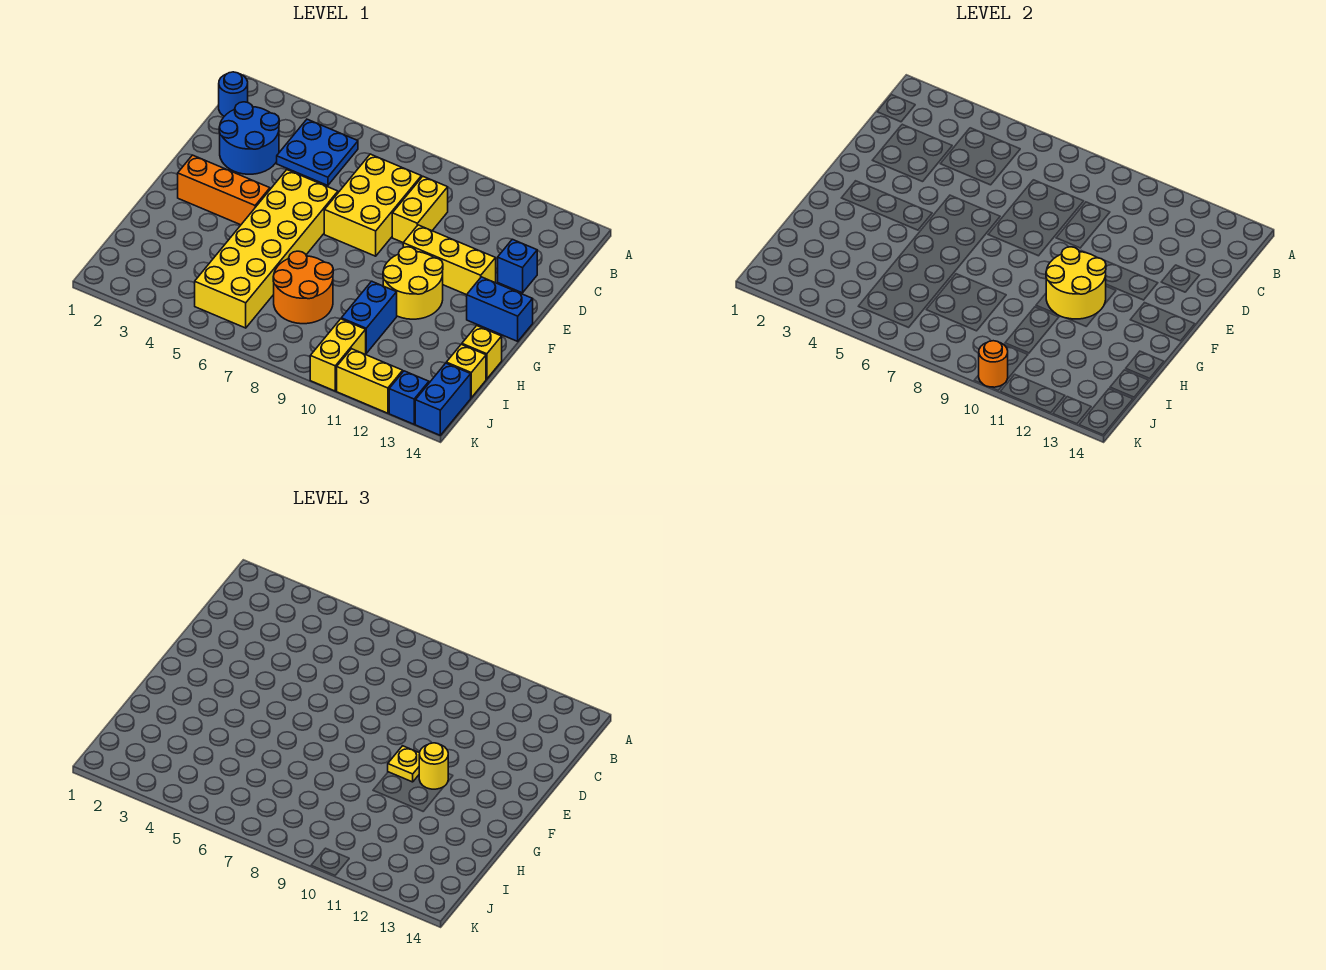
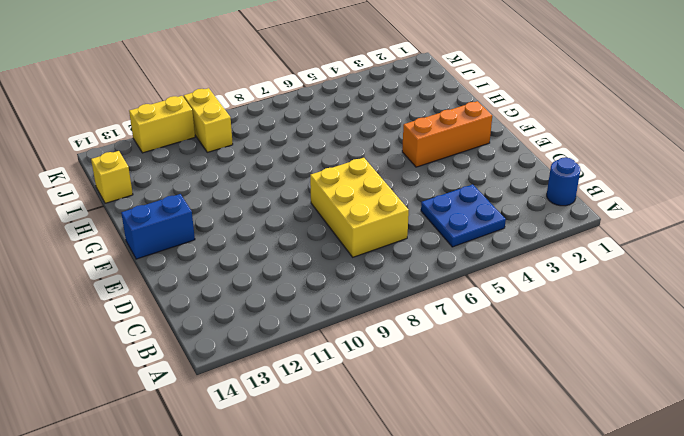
none -> blue round brick C2:D3 level 1
none -> yellow brick C9:D9 level 1
none -> blue brick D13 level 1

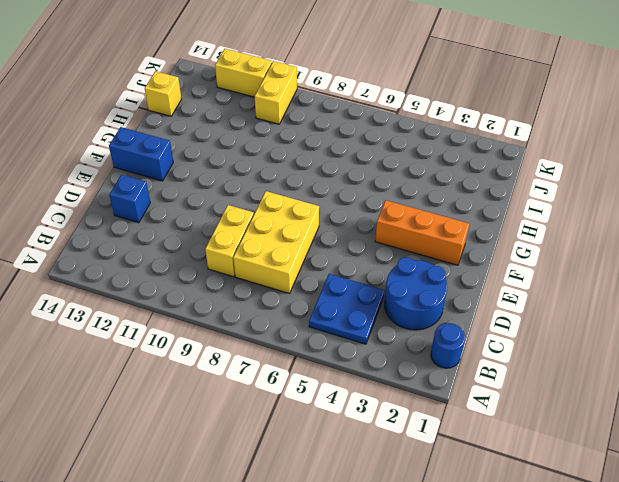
none -> yellow brick E5:J6 level 1
none -> yellow brick E10:E12 level 1
none -> yellow round brick F10:G11 level 1

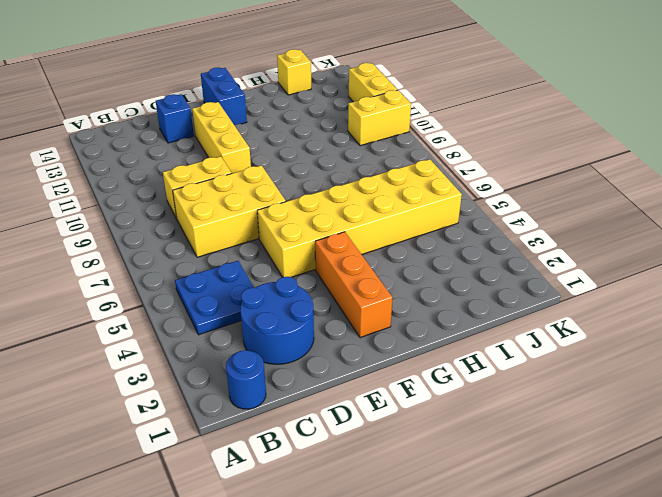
none -> yellow round brick F10:G11 level 1
none -> orange round brick H7:I8 level 1
none -> blue brick H10:I10 level 1

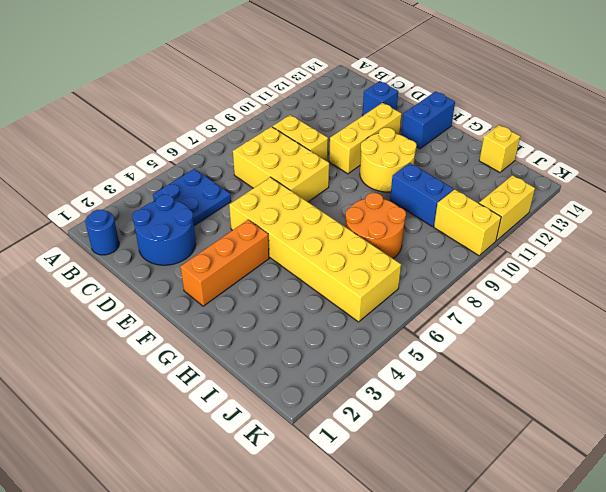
none -> yellow brick H14 level 1
none -> blue brick J14:K14 level 1
none -> blue brick K13 level 1

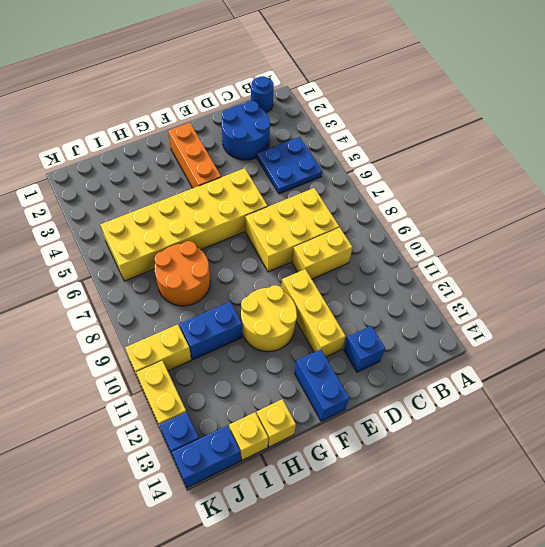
none -> yellow round brick F10:G11 level 2
none -> orange round brick K10 level 2
none -> yellow plate F10 level 3

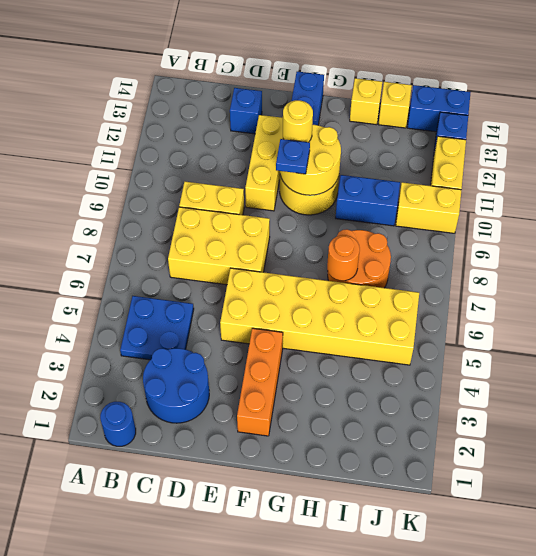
blue plate F10 level 3 -> yellow plate F10 level 3
orange round brick H7 level 2 -> orange round brick K10 level 2

